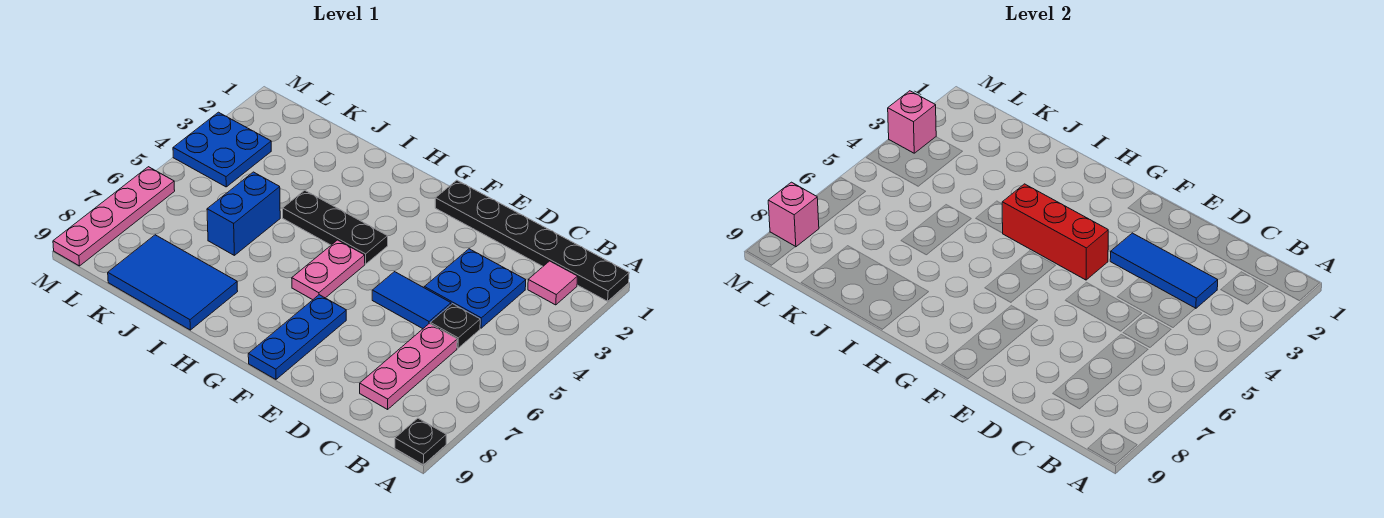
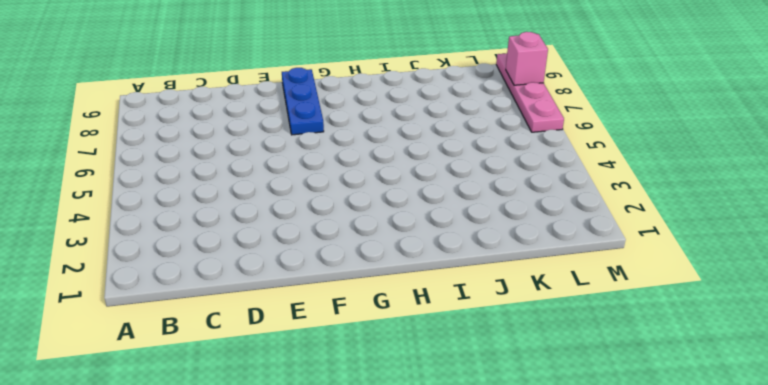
none -> black plate A1:F1 level 1
none -> black plate A9 level 1
none -> pink tile B2 level 1

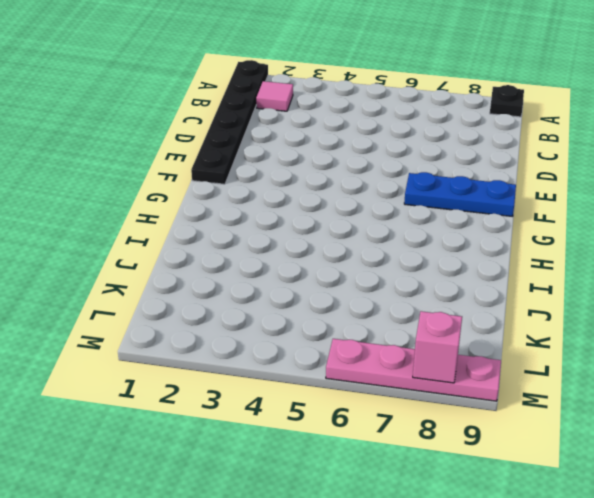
none -> blue plate C3:D4 level 1
none -> black plate C5 level 1
none -> pink plate C6:C8 level 1

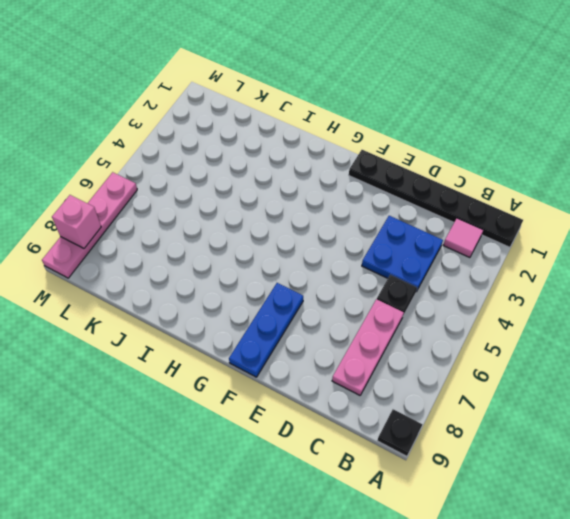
none -> blue tile D5:E5 level 1
none -> black plate G4:I4 level 1
none -> pink plate G5:G6 level 1

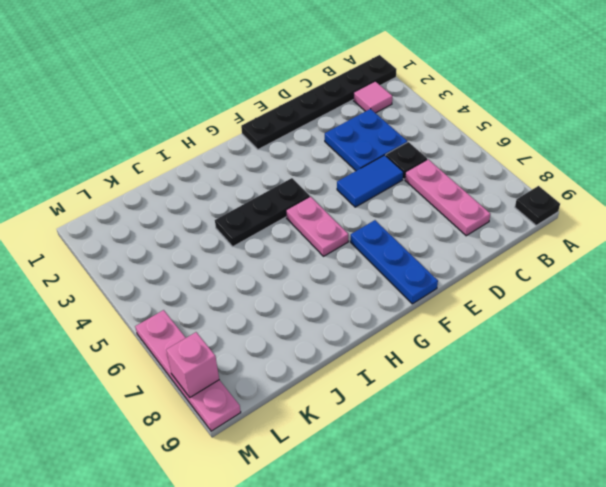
none -> blue tile I8:K9 level 1
none -> blue brick J5:J6 level 1
none -> blue plate L3:M4 level 1

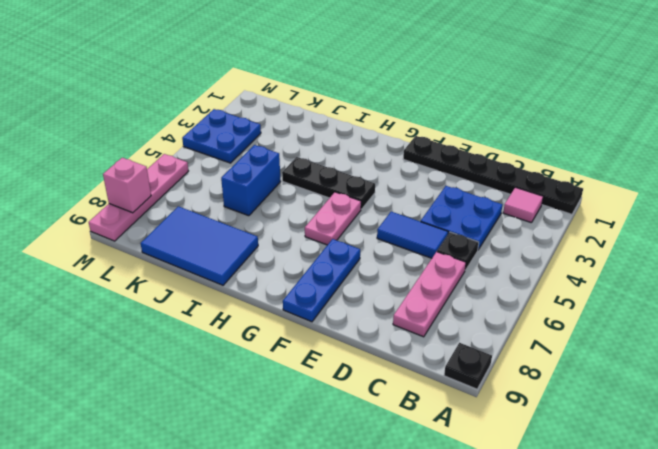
none -> blue tile C3:E3 level 2
none -> red brick F4:H4 level 2
none -> pink brick M3 level 2

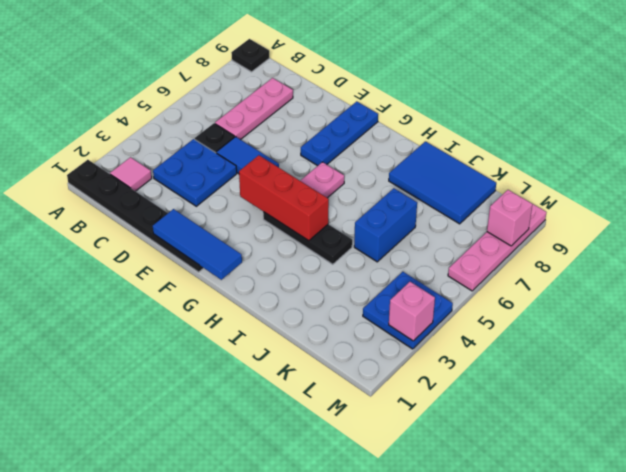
blue tile E1:G1 level 2 -> blue tile C3:E3 level 2

